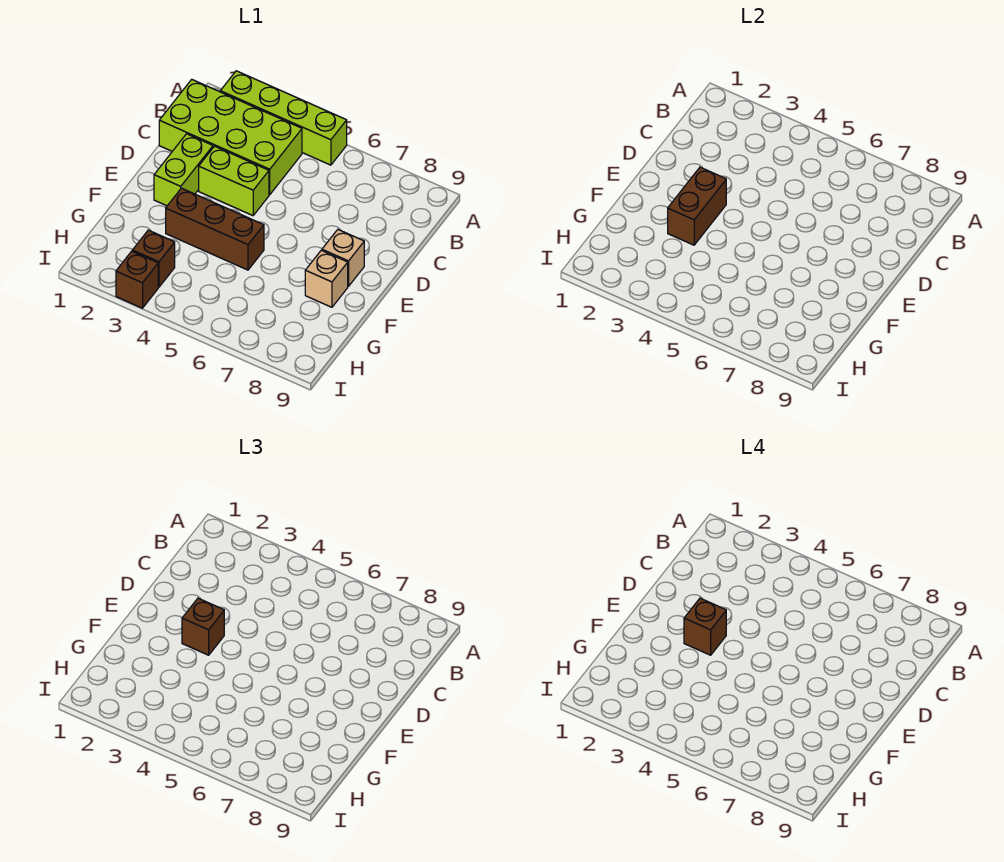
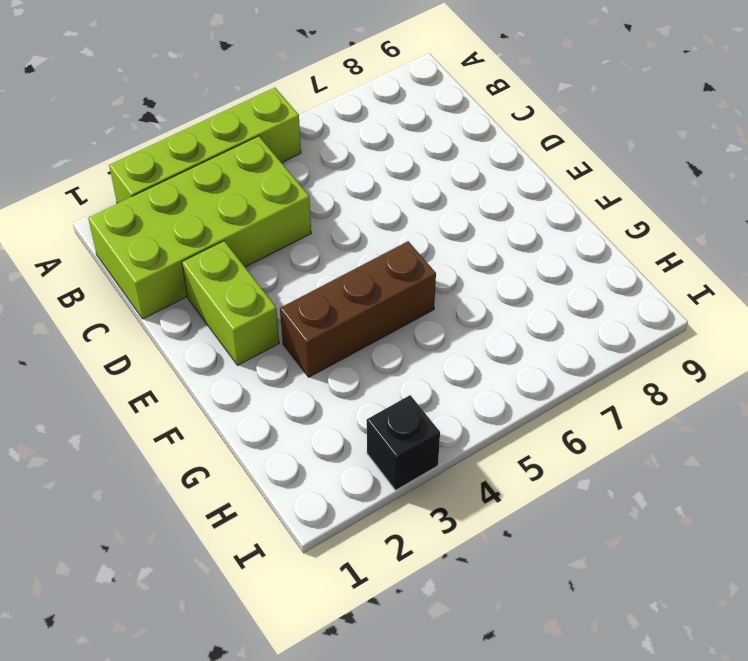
black brick I3 level 1 -> brown brick I3 level 1
none -> lime brick D3:D4 level 1
none -> tan brick E8 level 1
none -> tan brick F8 level 1

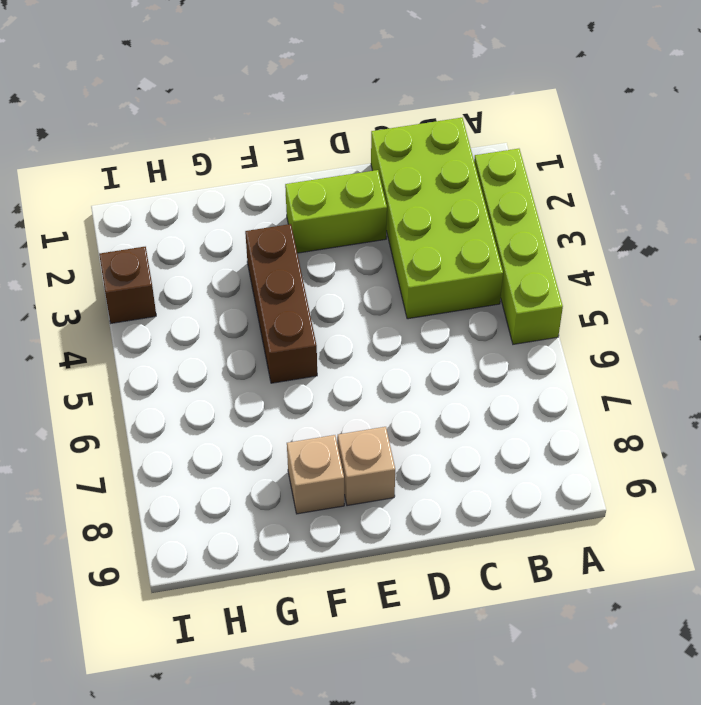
none -> lime brick D3:D4 level 1
none -> brown brick H3 level 1
none -> brown brick E3:F3 level 2

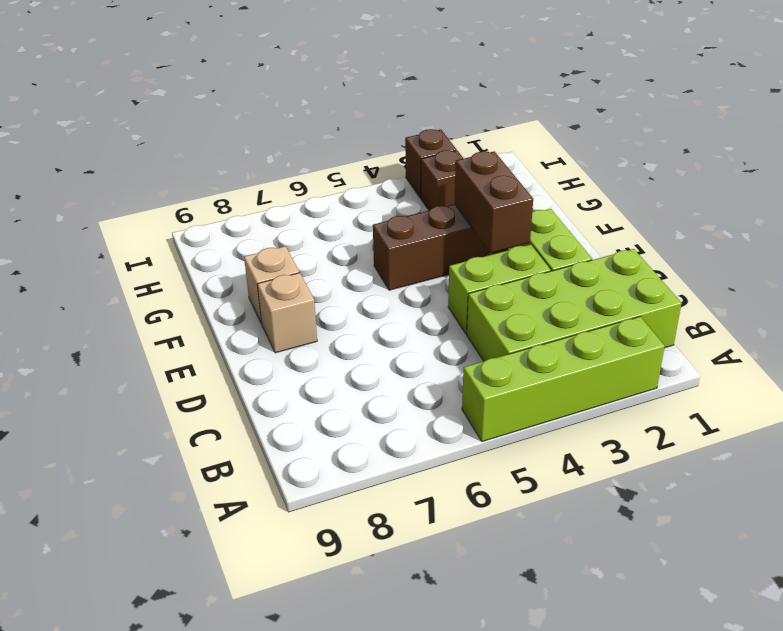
none -> brown brick E3 level 3
none -> brown brick E3 level 4

